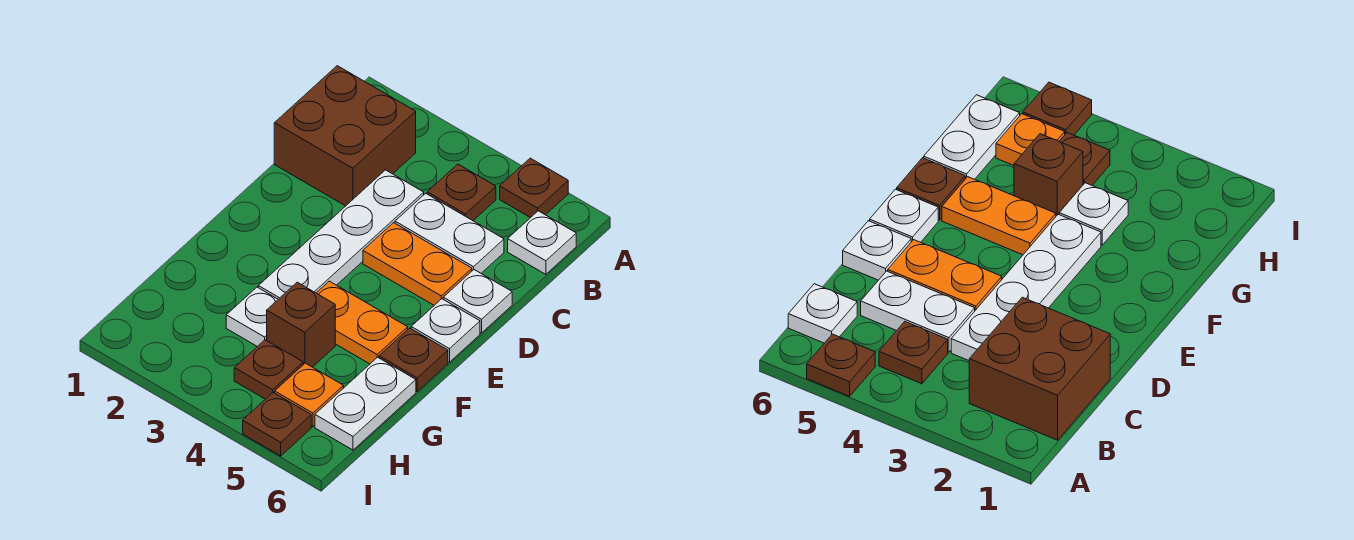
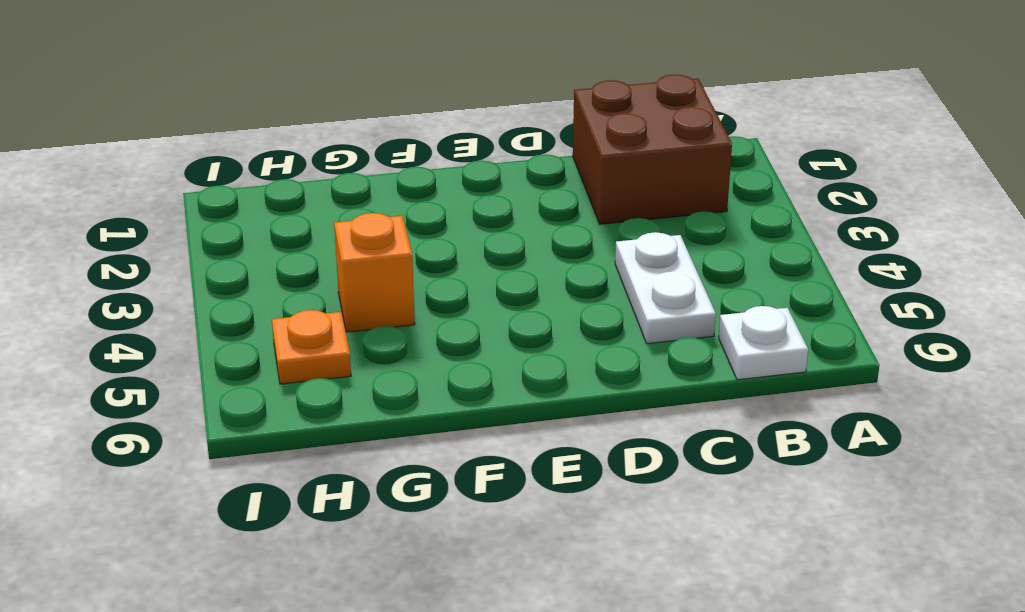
orange brick G4 level 1 -> brown brick G4 level 1
none -> brown plate A5 level 1
none -> brown plate B4 level 1
none -> white plate C3:F3 level 1

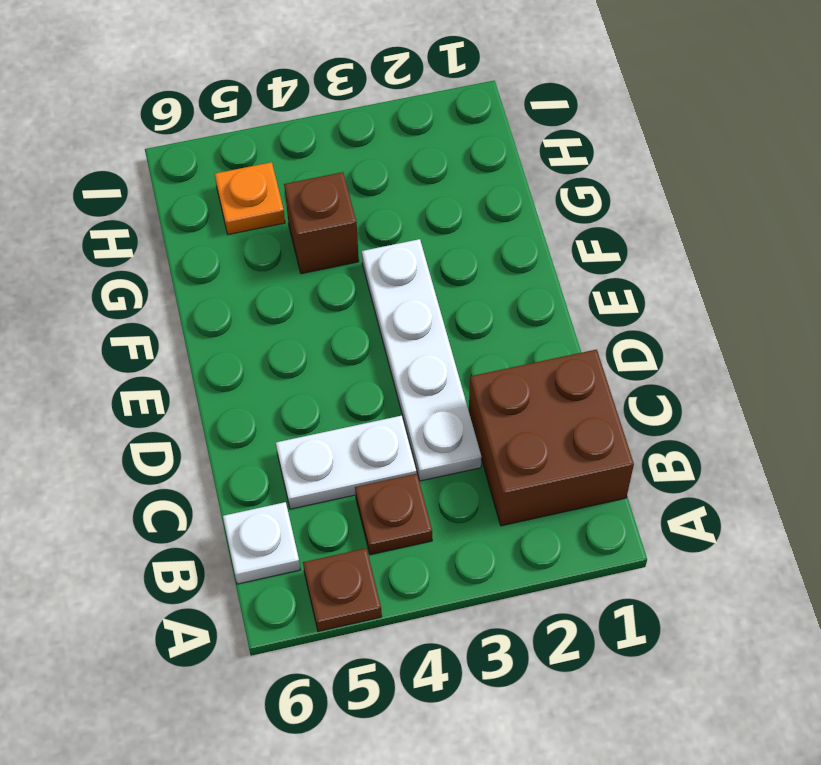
none -> orange plate D4:D5 level 1
none -> white plate D6 level 1
none -> white plate E6 level 1

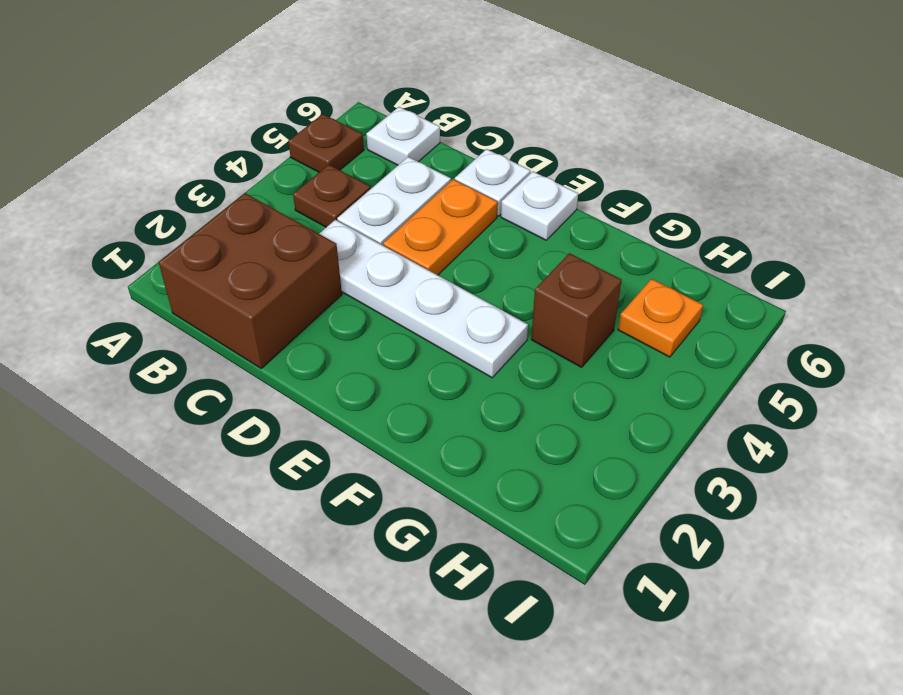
none -> orange plate F4:F5 level 1
none -> brown plate F6 level 1
none -> white plate G3 level 1

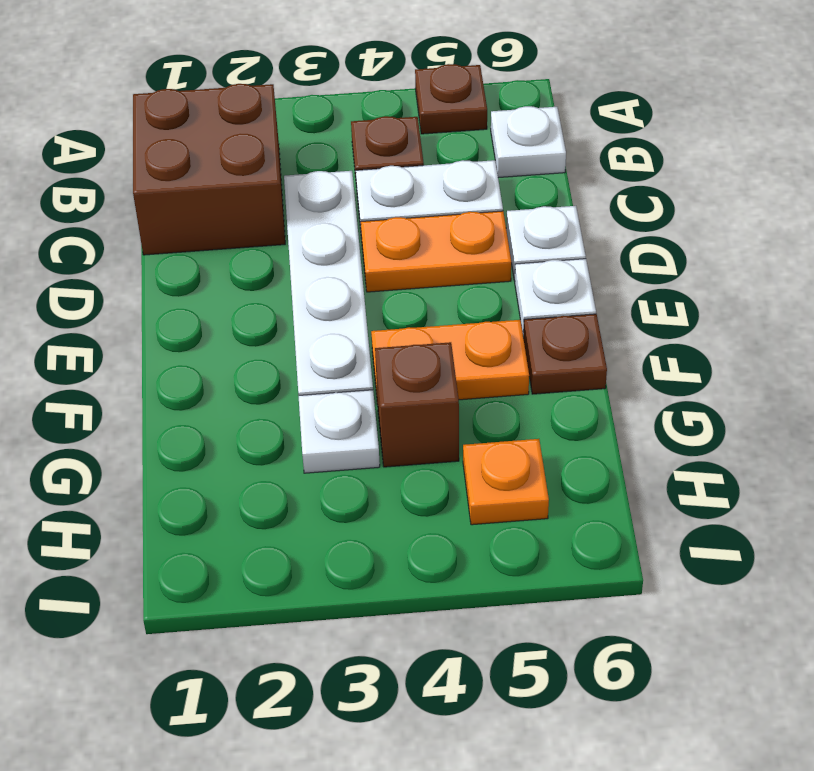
none -> white plate G6:H6 level 1
none -> brown plate H4 level 1
none -> brown plate I5 level 1

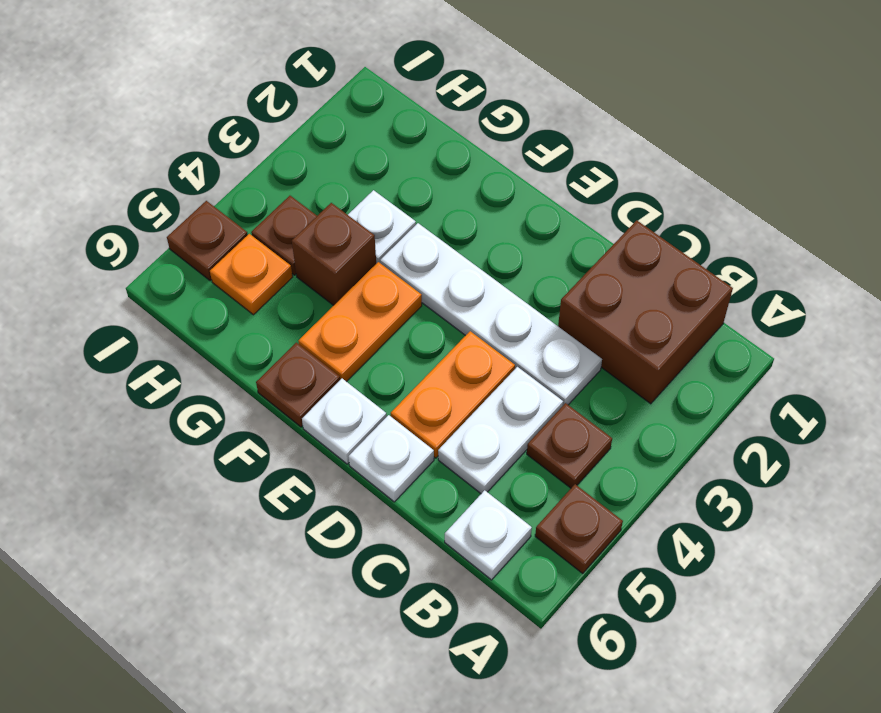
none -> white plate G6:H6 level 1

